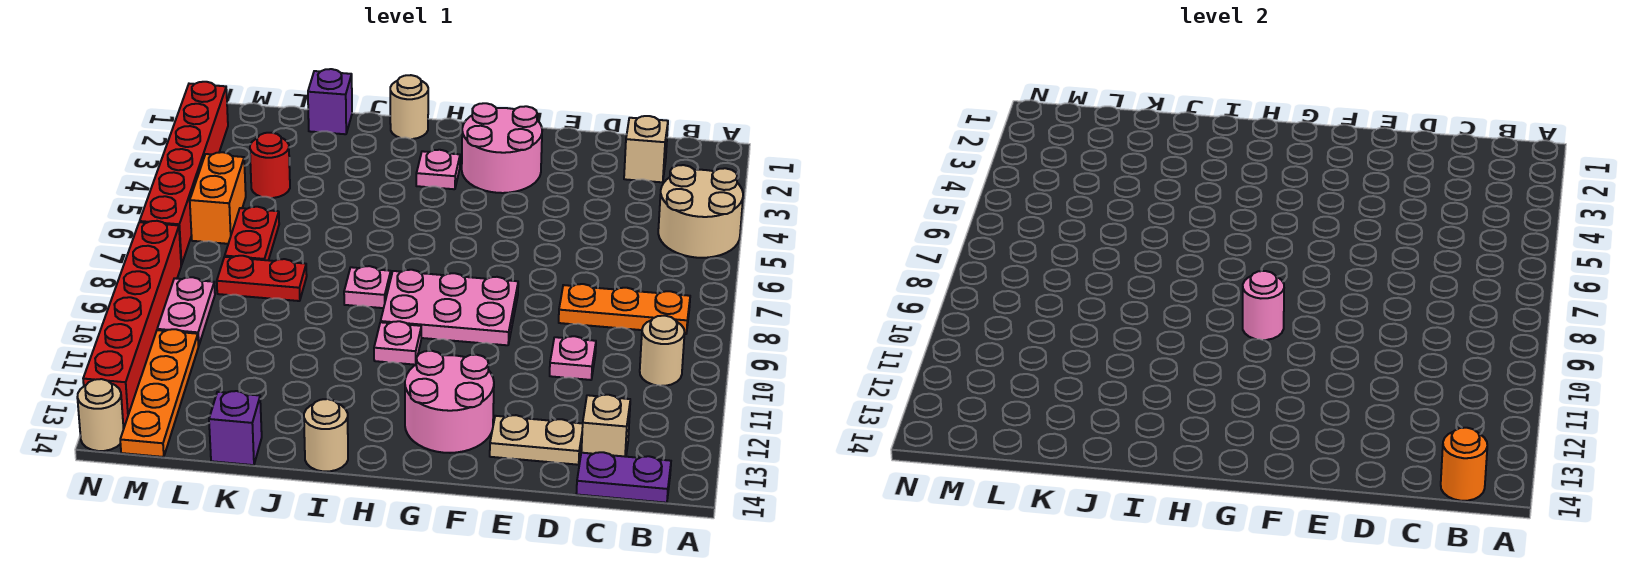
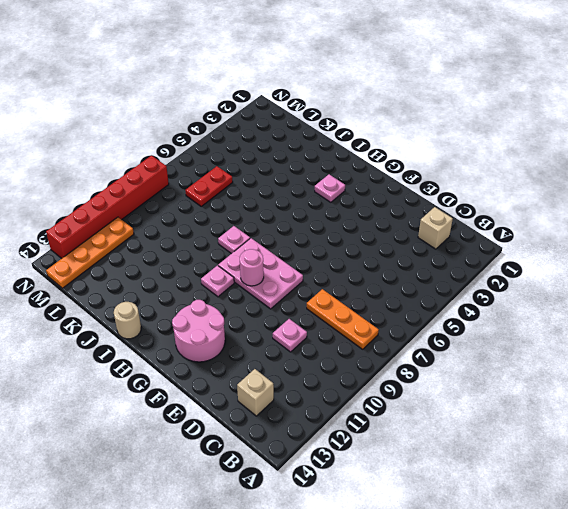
none -> tan round brick A4:B5 level 1
none -> tan round brick B10 level 1
none -> purple plate B14:C14 level 1

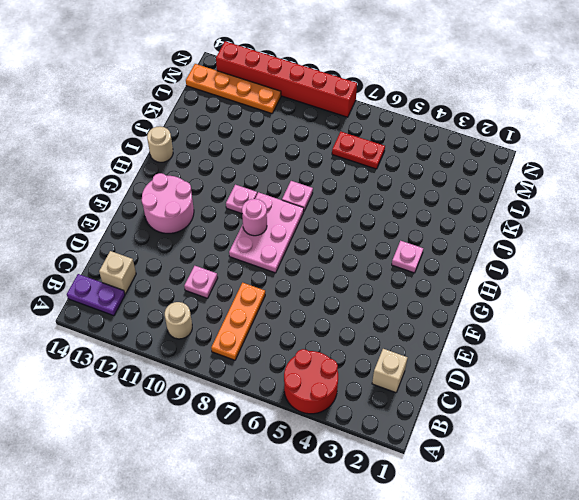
red round brick A4:B5 level 1 -> tan round brick A4:B5 level 1
purple plate B13:B14 level 1 -> purple plate B14:C14 level 1
none -> tan plate D13:E13 level 1
none -> pink round brick F2:G3 level 1
none -> tan round brick I1 level 1

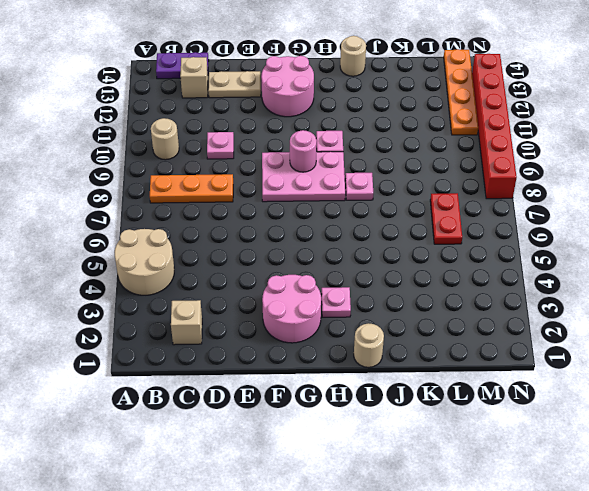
none -> purple brick K1 level 1
none -> red plate K8:L8 level 1
none -> purple brick K14 level 1

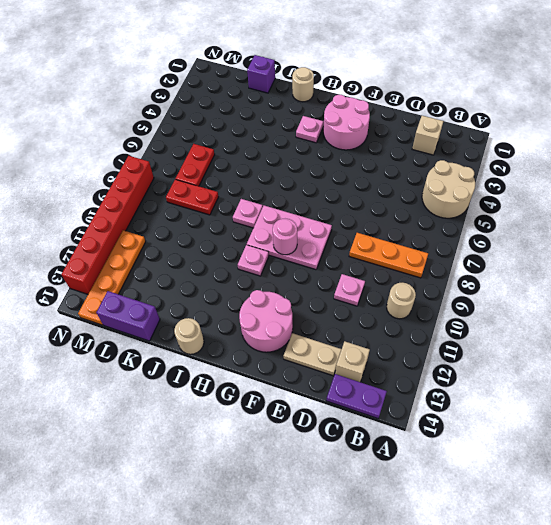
purple brick K14:L14 level 1 -> purple brick K14 level 1
none -> red round brick L4 level 1
none -> orange brick M5:M6 level 1
none -> pink plate M9:M10 level 1

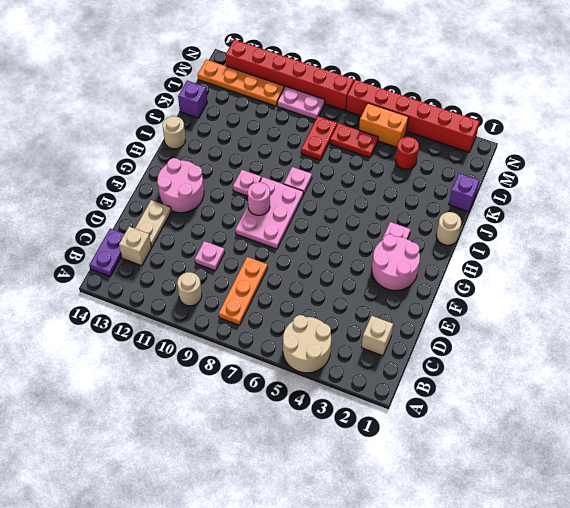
none -> tan round brick N14 level 1
none -> orange round brick B14 level 2

